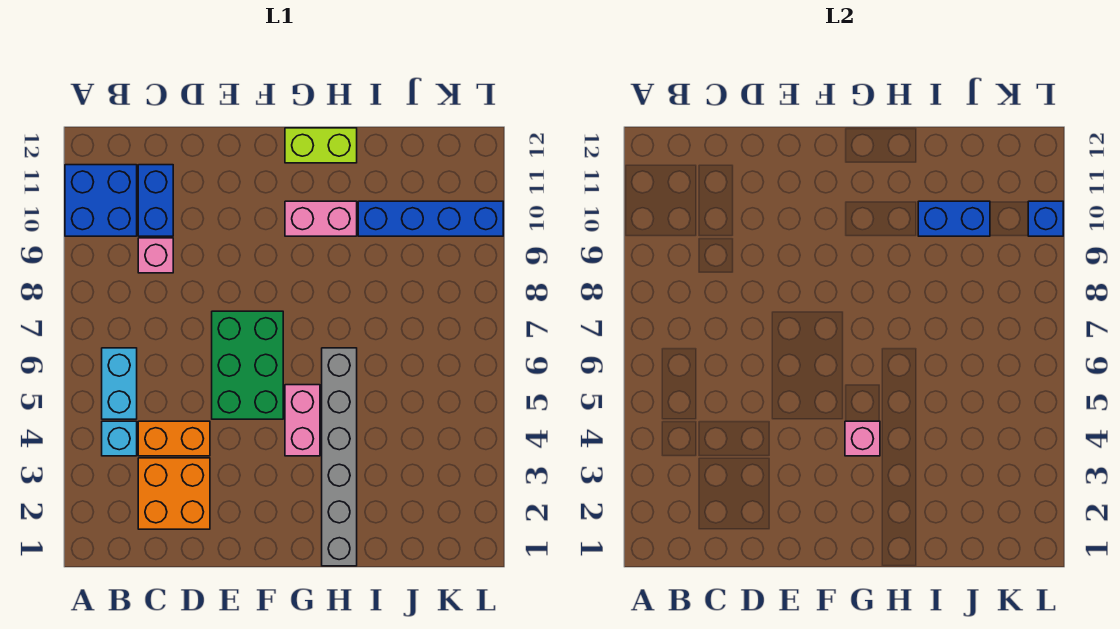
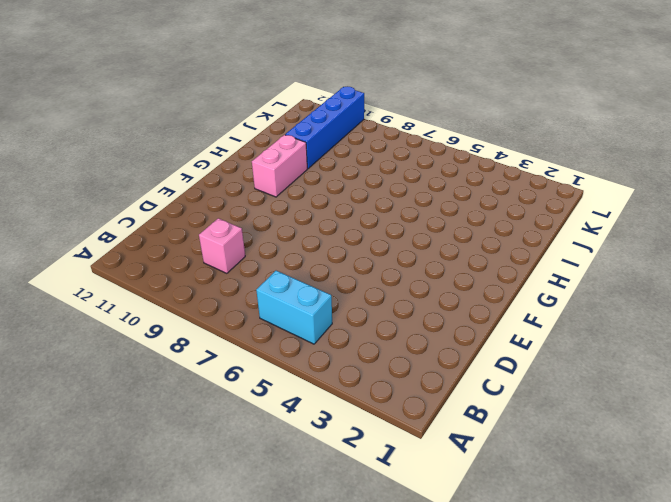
none -> blue brick A10:B11 level 1
none -> cyan brick B4 level 1
none -> orange brick C2:D3 level 1

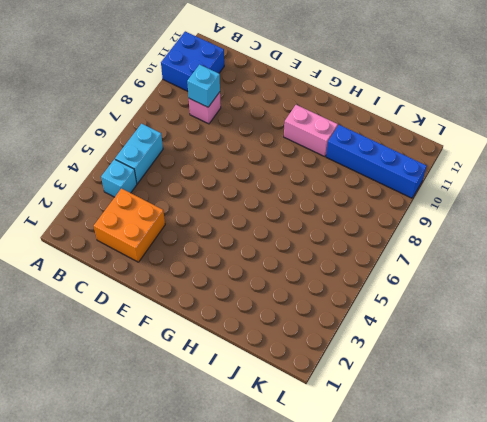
cyan brick C9 level 2 -> none
none -> orange brick C4:D4 level 1
none -> blue brick C10:C11 level 1
none -> green brick E5:F7 level 1

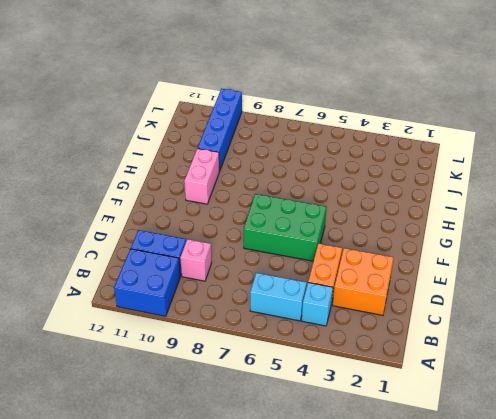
none -> pink brick G4:G5 level 1
none -> lime brick G12:H12 level 1
none -> grey brick H1:H6 level 1

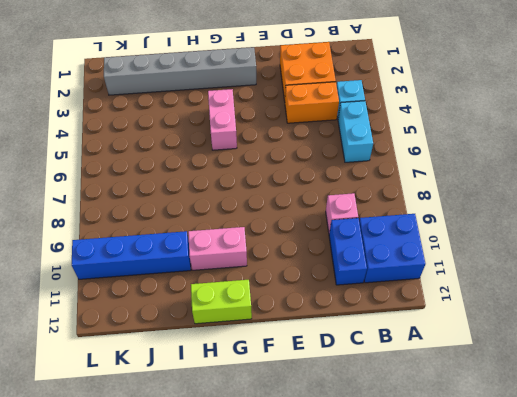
grey brick F2:K2 level 1 -> grey brick H1:H6 level 1
none -> green brick E5:F7 level 1
none -> pink brick G4 level 2
none -> blue brick I10:J10 level 2

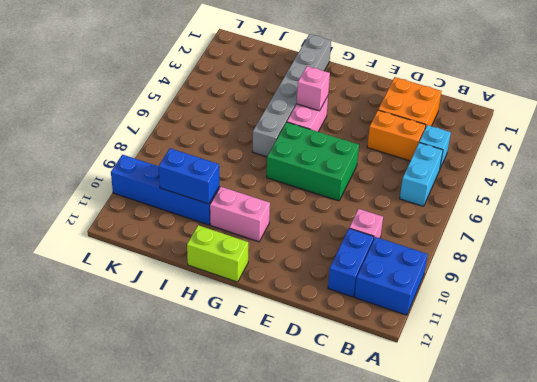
green brick E6:G7 level 1 -> green brick E5:F7 level 1
none -> blue brick L10 level 2

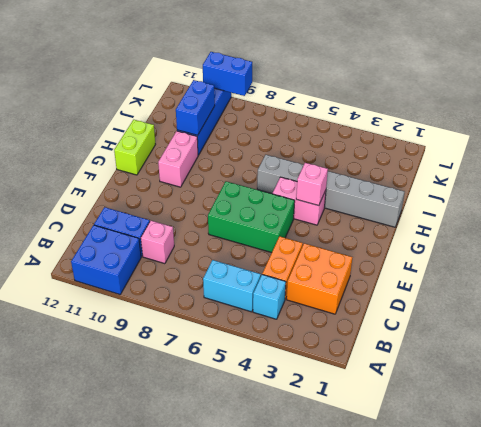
blue brick L9:L10 level 2 -> blue brick L10 level 2

